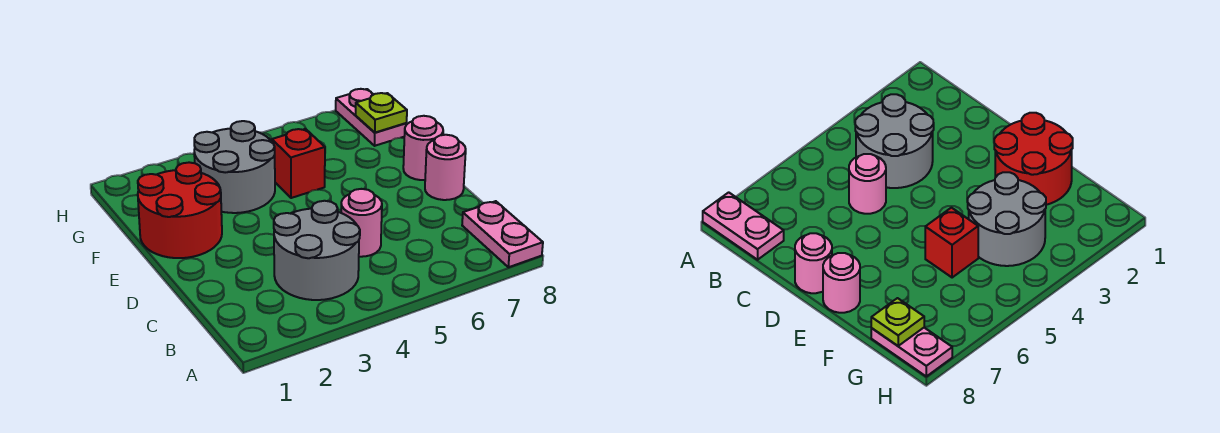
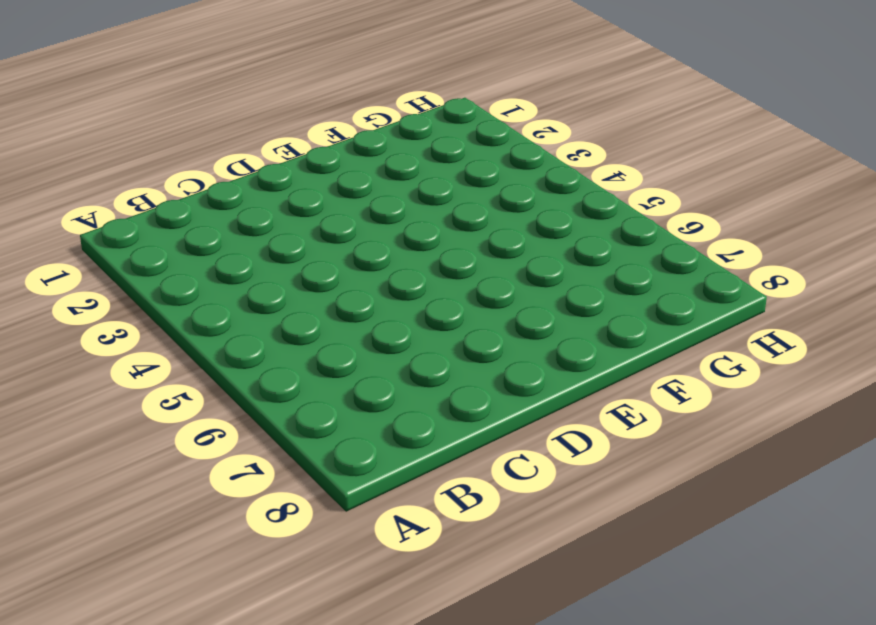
none -> pink plate A8:B8 level 1
none -> grey round brick B3:C4 level 1

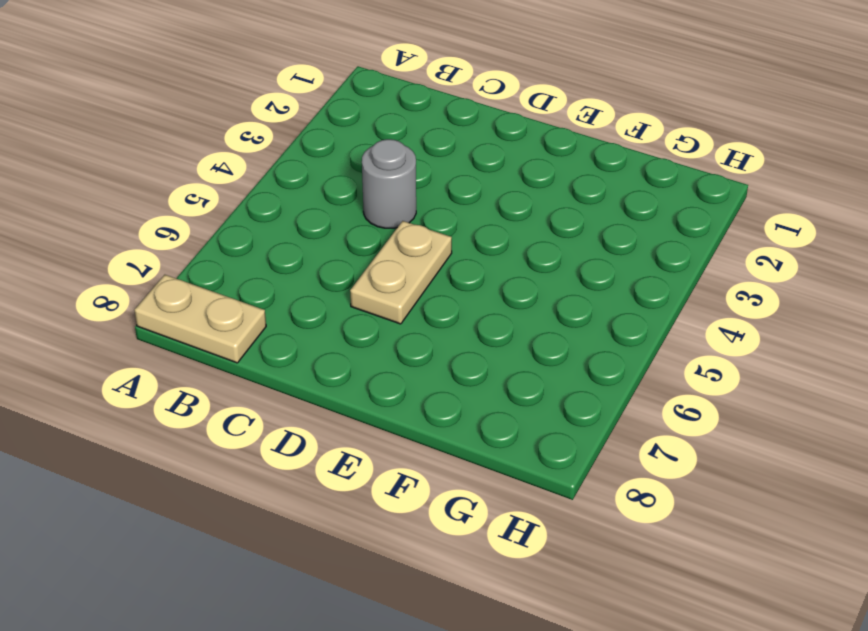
tan plate A8:B8 level 1 -> pink plate A8:B8 level 1
grey round brick C4 level 1 -> grey round brick B3:C4 level 1
tan plate D5:D6 level 1 -> none
none -> pink round brick C5 level 1
none -> pink round brick D8 level 1

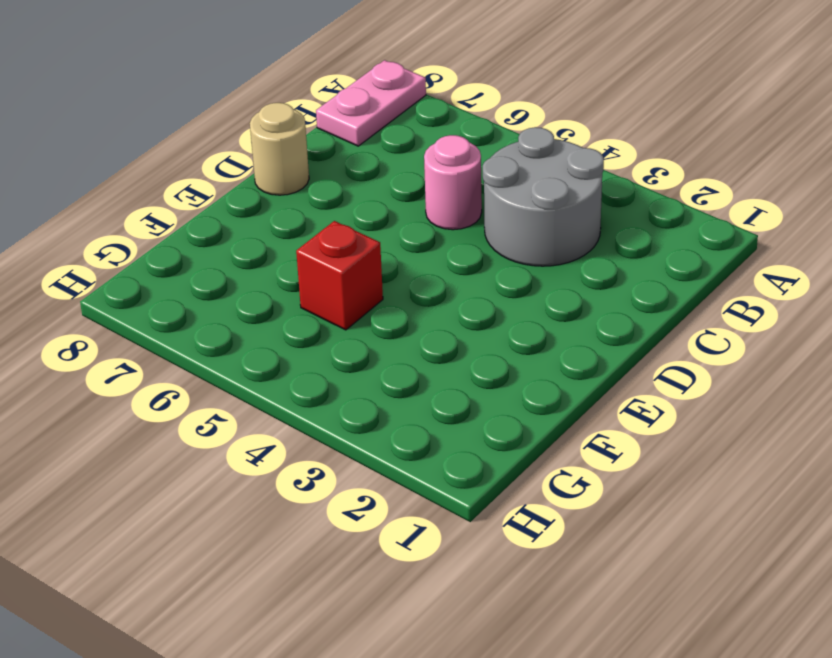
tan round brick D8 level 1 -> pink round brick D8 level 1
none -> red round brick E1:F2 level 1
none -> pink round brick E8 level 1

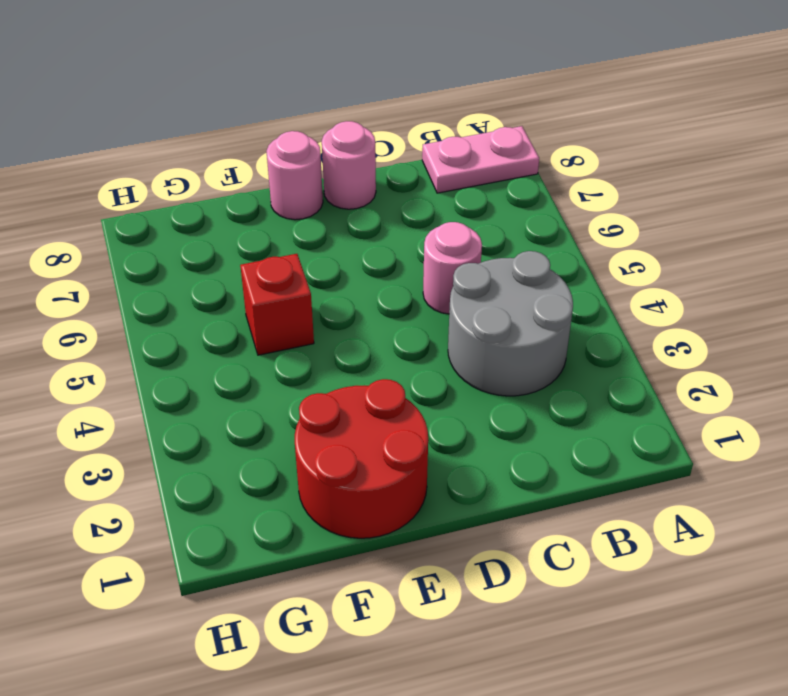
none -> grey round brick F3:G4 level 1
none -> pink plate G8:H8 level 1

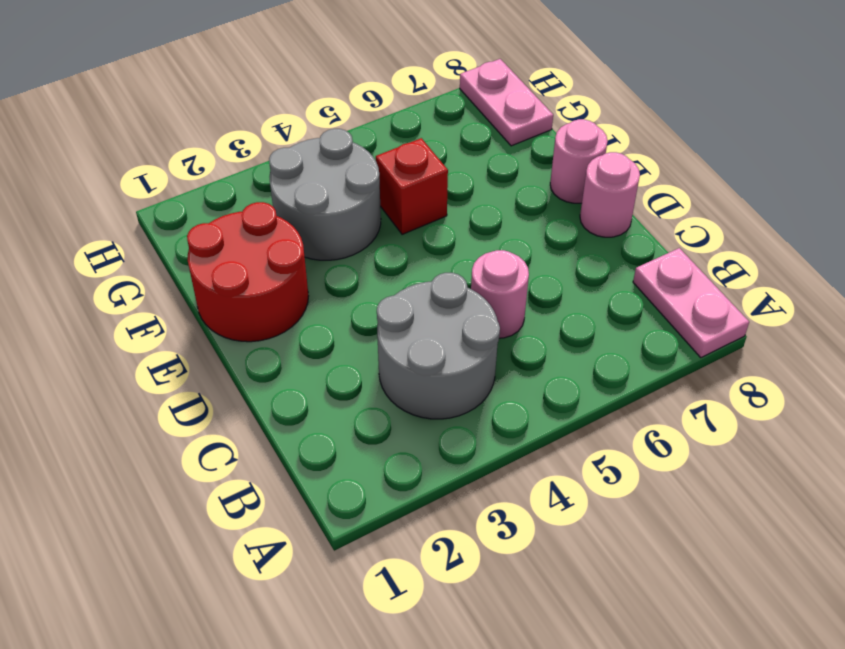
none -> lime plate G8 level 2

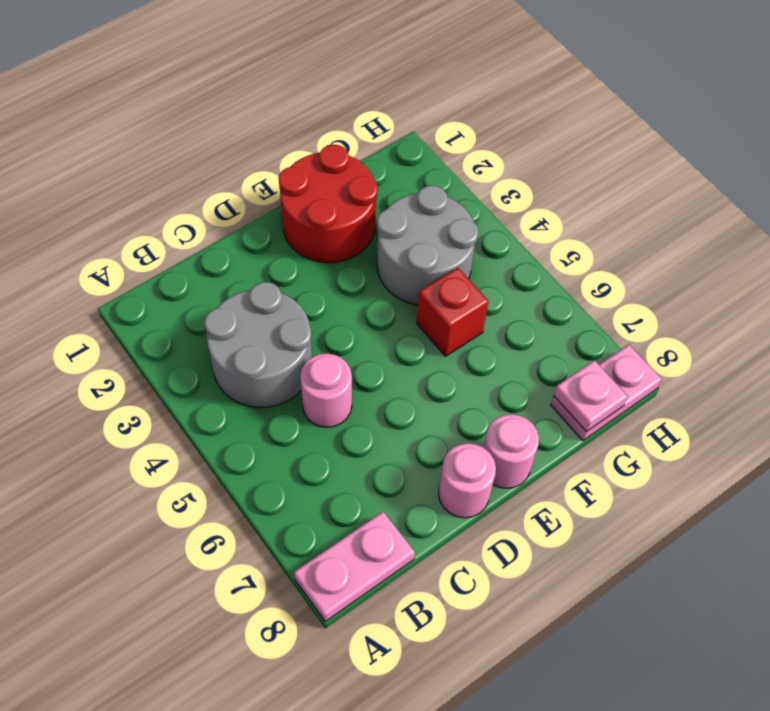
pink plate G8 level 2 -> lime plate G8 level 2

